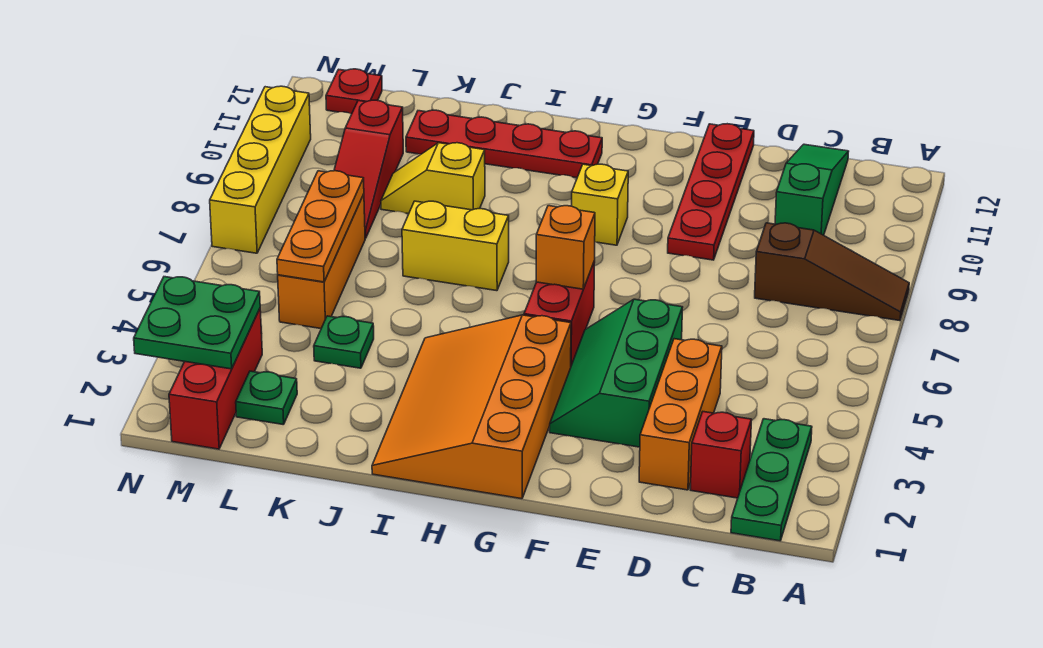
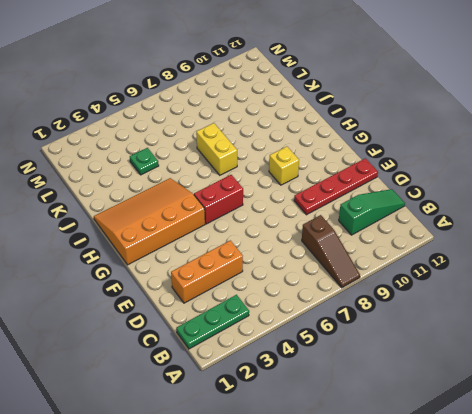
none -> red brick C2 level 1
none -> green slope E3:F5 level 1 top E
none -> red plate H11:K11 level 1

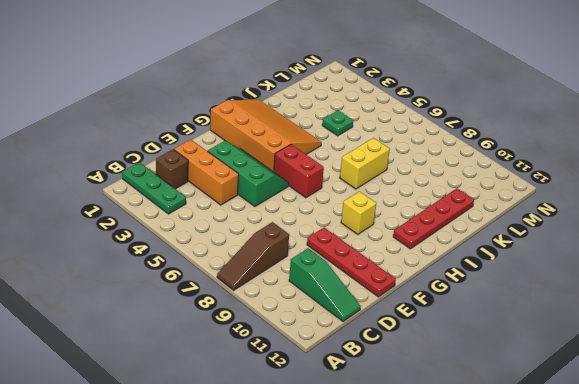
brown brick C2 level 1 -> red brick C2 level 1
none -> yellow slope J9:K9 level 1 top J
none -> green plate L2 level 1
none -> orange brick L5:L7 level 1

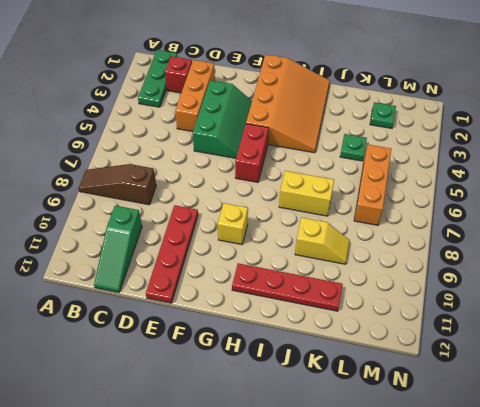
none -> red slope L8:L10 level 1 top 10
none -> red brick M1:M3 level 1
none -> red plate M12 level 1

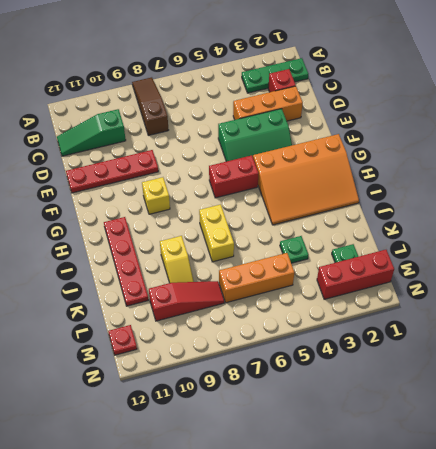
none -> yellow brick N7:N10 level 1
none -> orange brick G6 level 2
none -> orange plate L5:L7 level 2

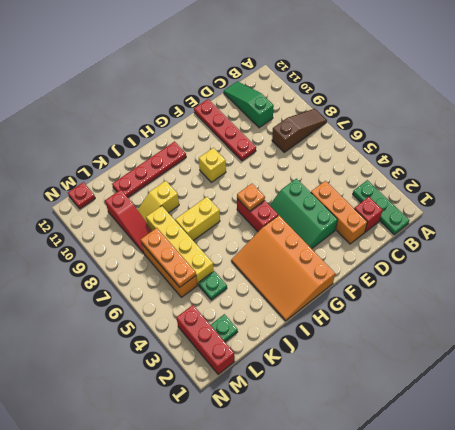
orange plate G6 level 2 -> orange brick G6 level 2
yellow brick K5:K8 level 1 -> yellow brick N7:N10 level 1
none -> green plate M2:N3 level 2

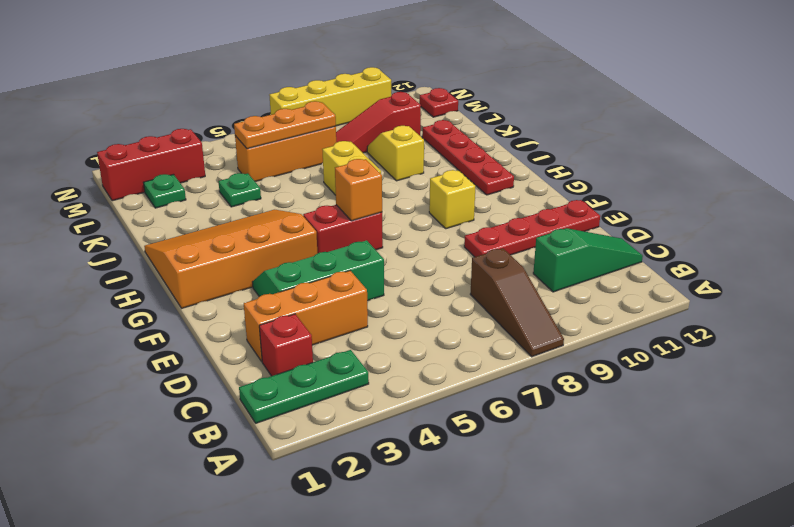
none -> green plate M2:N3 level 2

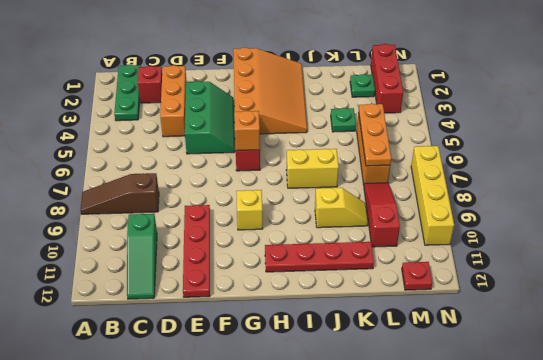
none -> green plate M2:N3 level 2

